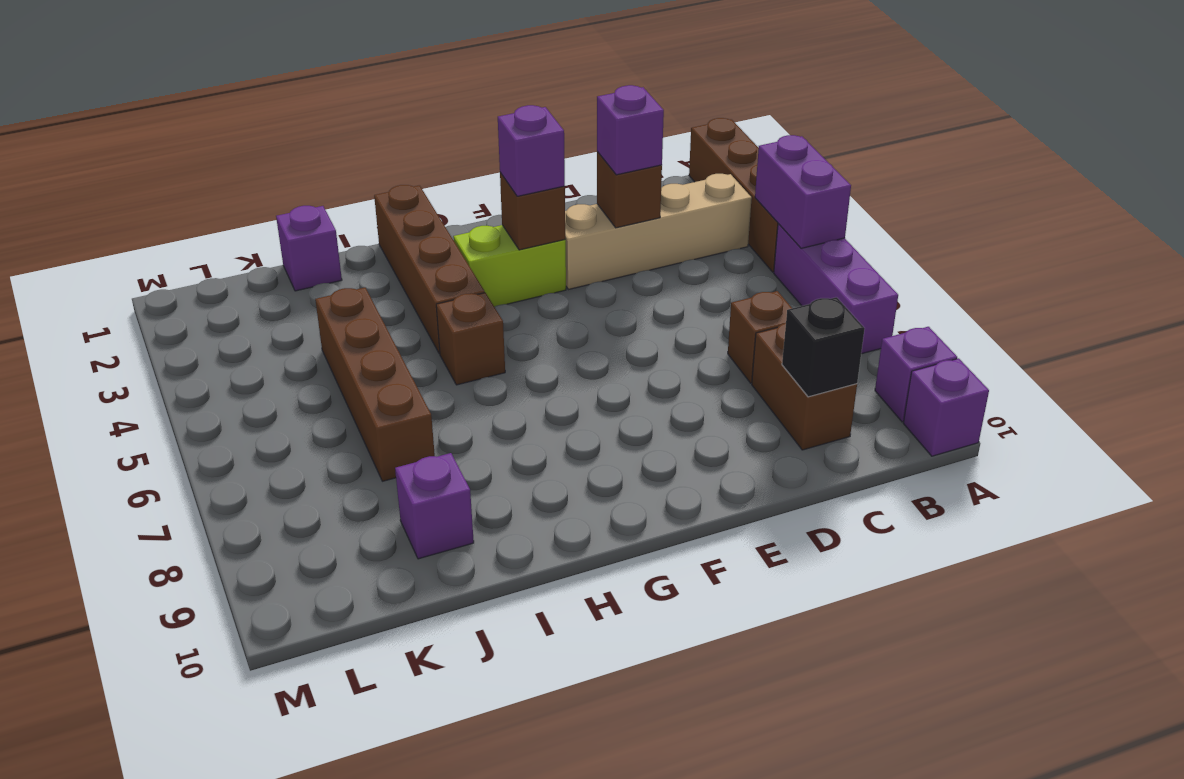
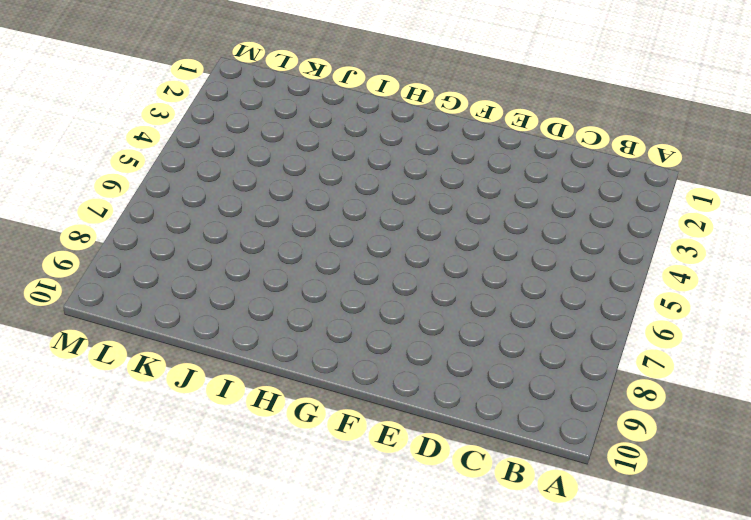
none -> brown brick A1:A4 level 1
none -> purple brick A5:A7 level 1
none -> purple brick A9 level 1

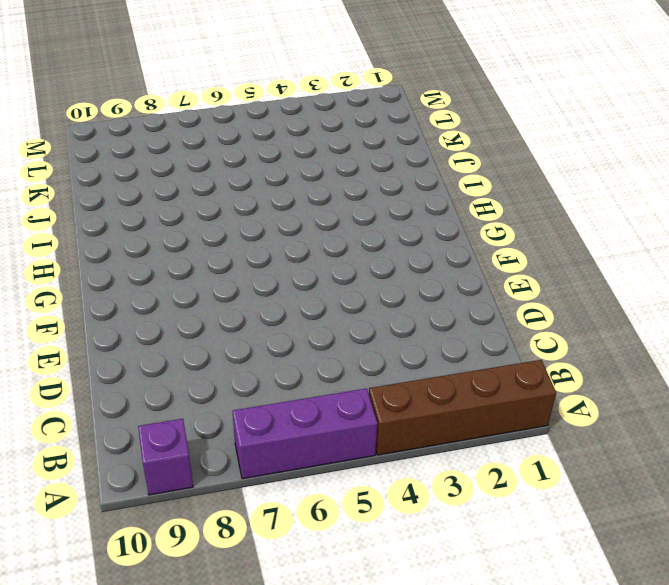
none -> purple brick A10 level 1
none -> tan brick B3:E3 level 1
none -> brown brick C7 level 1

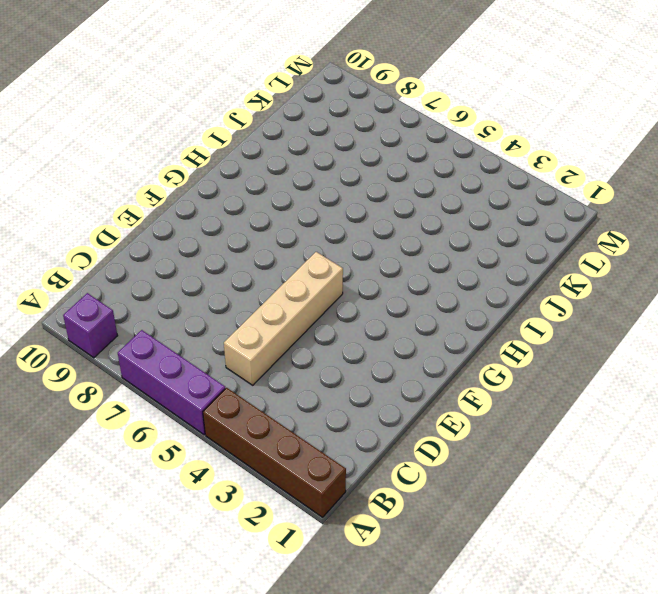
tan brick C5:F5 level 1 -> tan brick B3:E3 level 1
none -> purple brick A10 level 1
none -> brown brick C7 level 1
none -> brown brick C8:C9 level 1

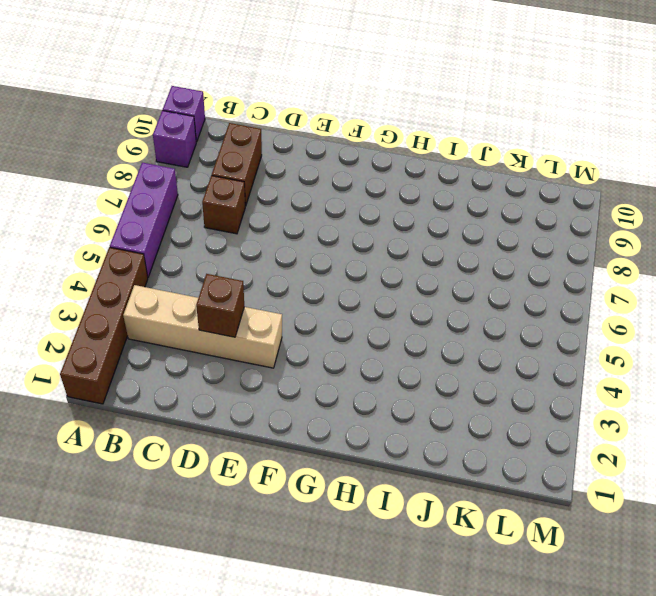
none -> lime brick F3:G3 level 1
none -> brown brick H1:H4 level 1
none -> brown brick H5 level 1

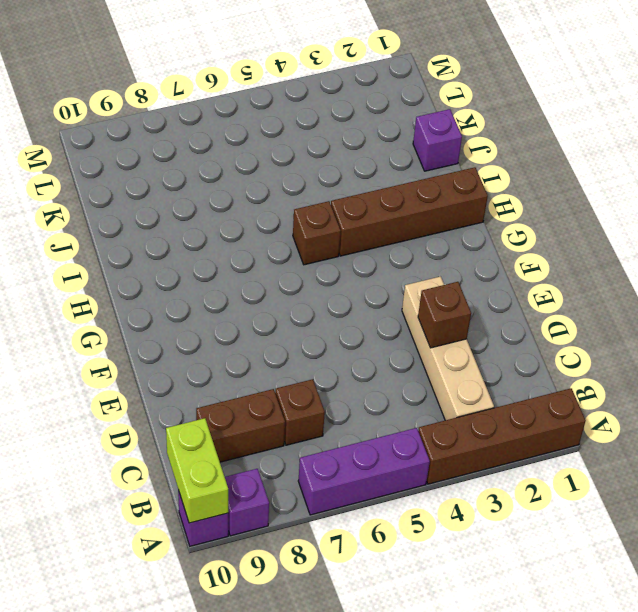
lime brick A10:B10 level 2 -> lime brick F3:G3 level 1
none -> brown brick J4:J7 level 1
none -> purple brick J9 level 1
none -> purple brick A4:A5 level 2

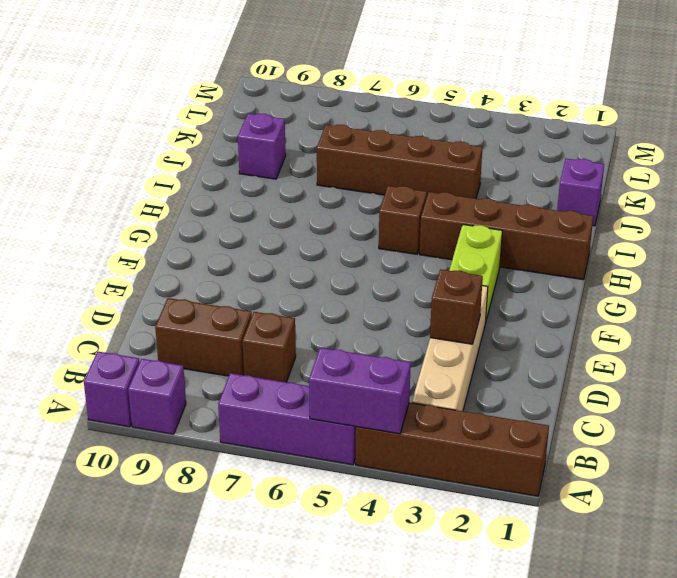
none -> black brick C9 level 2
none -> brown brick F3 level 2
none -> purple brick D3 level 3

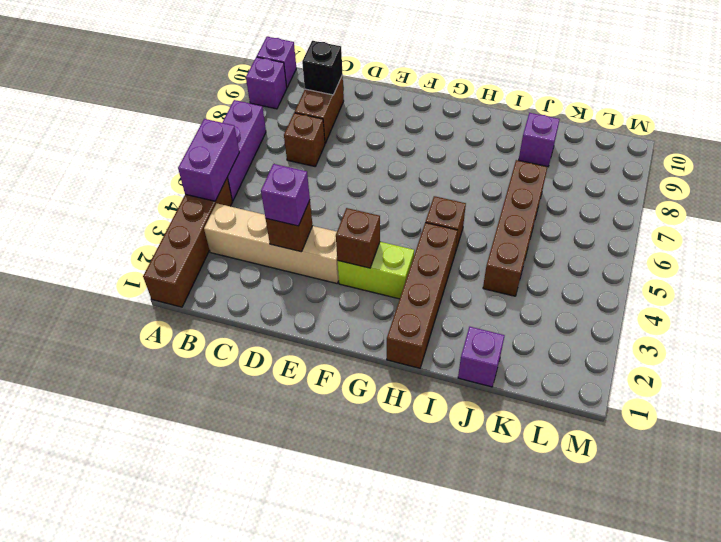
none -> purple brick F3 level 3

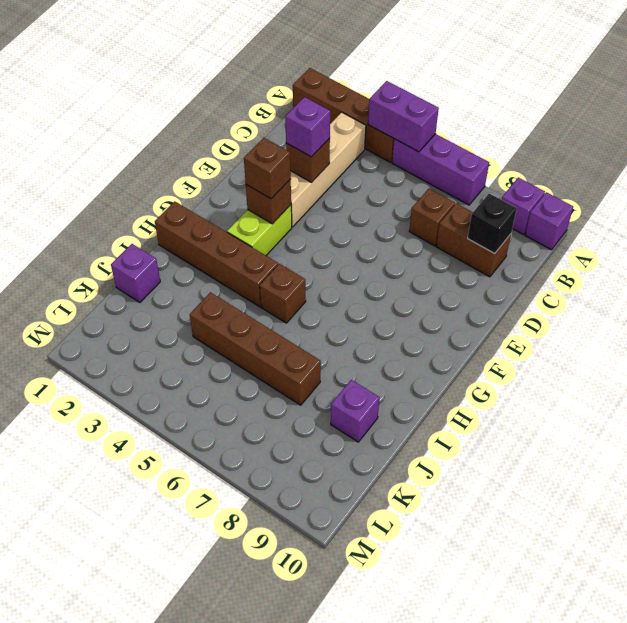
brown brick F3 level 3 -> purple brick F3 level 3

